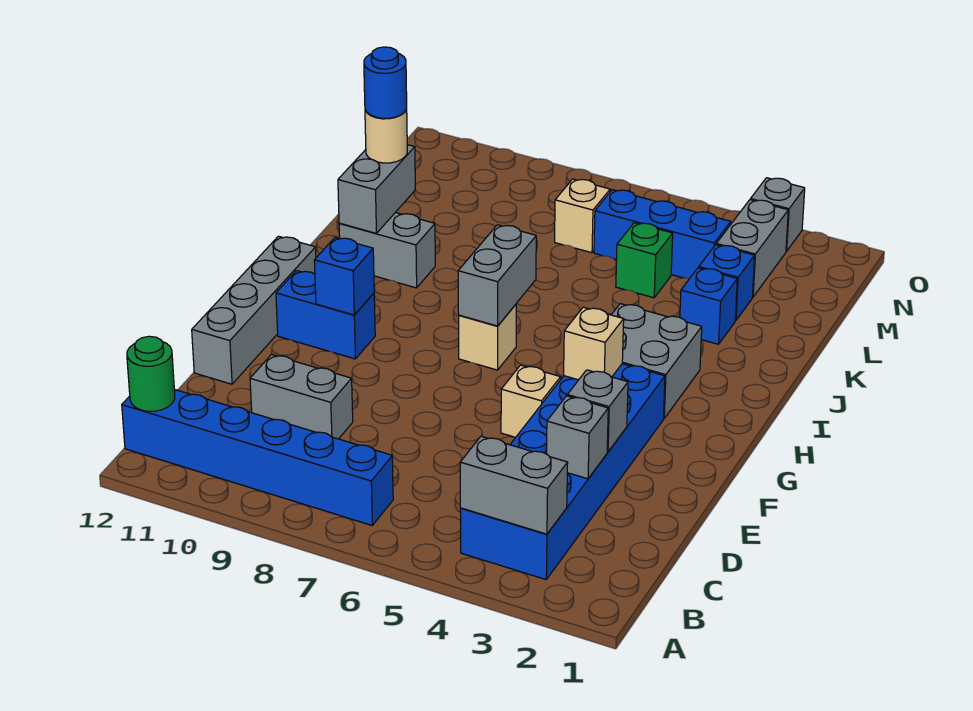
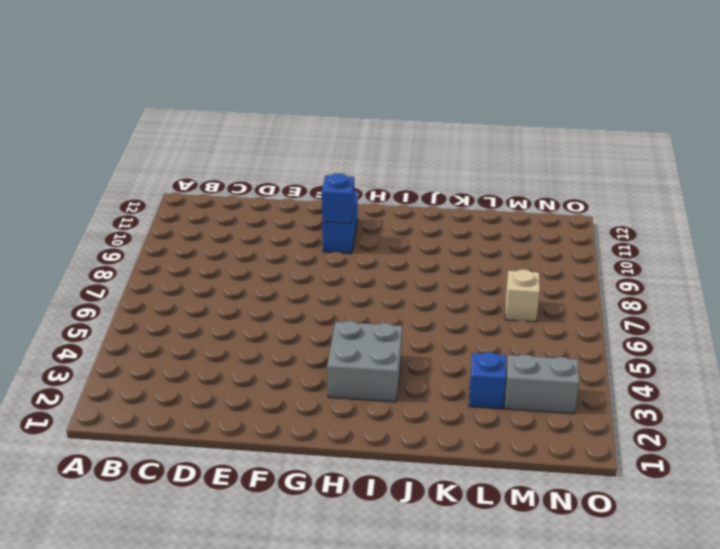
none -> blue brick B3:G4 level 1
none -> blue brick B7:B12 level 1
none -> grey brick D9:D10 level 1

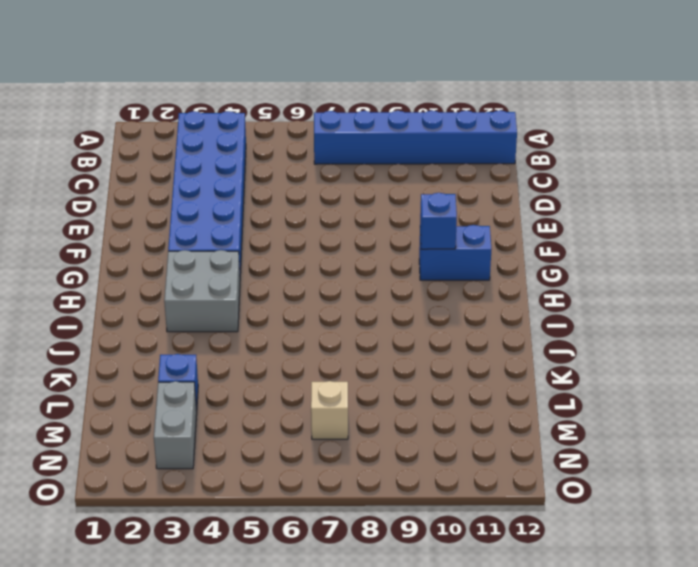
none -> grey brick D9:D10 level 1
none -> grey brick E12:H12 level 1
none -> tan brick F5 level 1

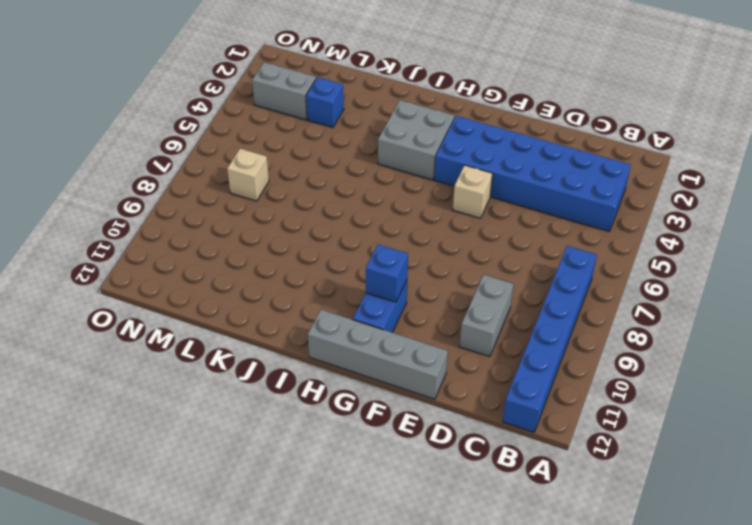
none -> tan brick H7 level 1
none -> grey brick J10:J11 level 1
none -> blue brick K3 level 1

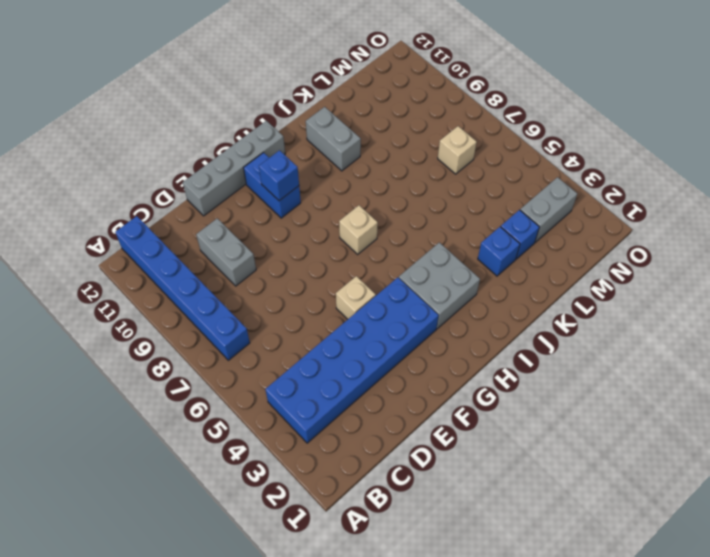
none -> green brick L5 level 1
none -> blue brick M4:M6 level 1
none -> grey brick O3 level 1

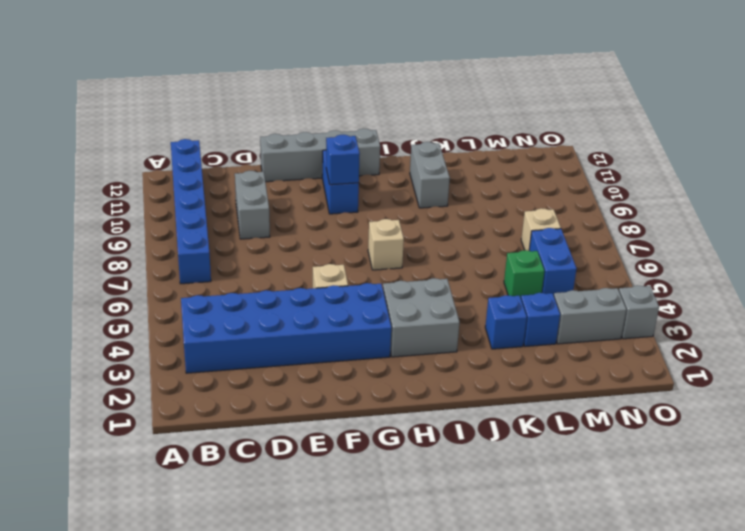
blue brick M5:M6 level 1 -> blue brick M4:M6 level 1
none -> grey brick B3:B4 level 2
none -> green round brick B12 level 2
none -> grey brick D3 level 2

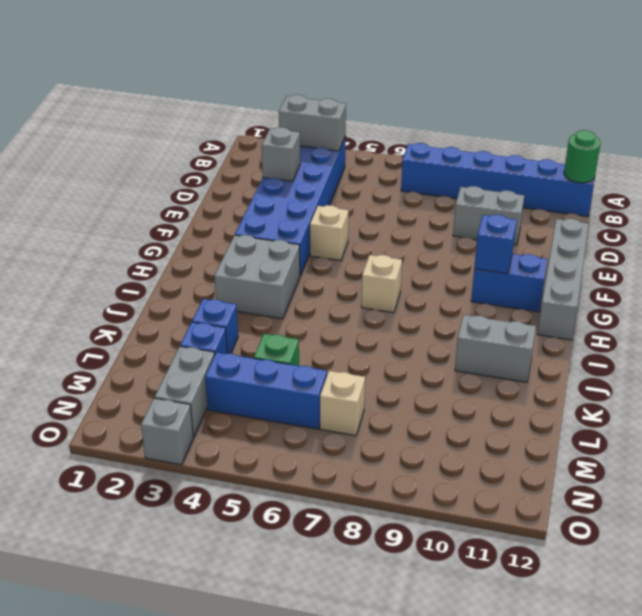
none -> grey brick E3 level 2
none -> tan brick G4 level 2
none -> grey brick H7:I7 level 2

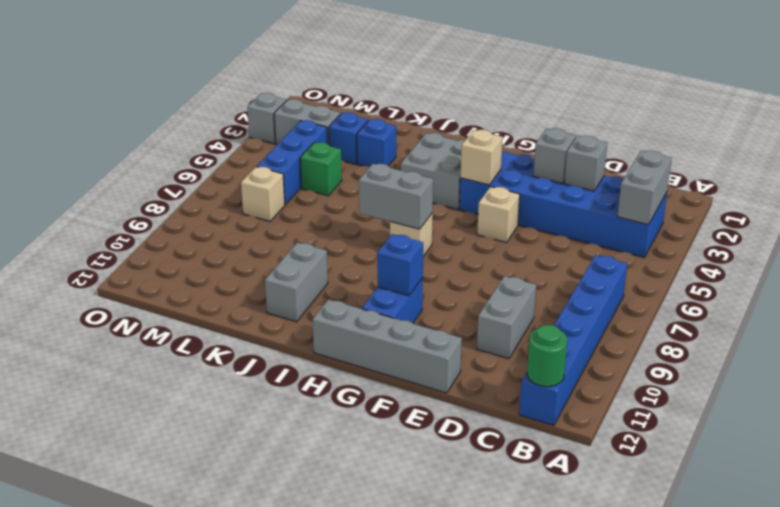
none -> grey brick J11:K11 level 2
none -> tan round brick K11 level 3
none -> blue round brick K11 level 4

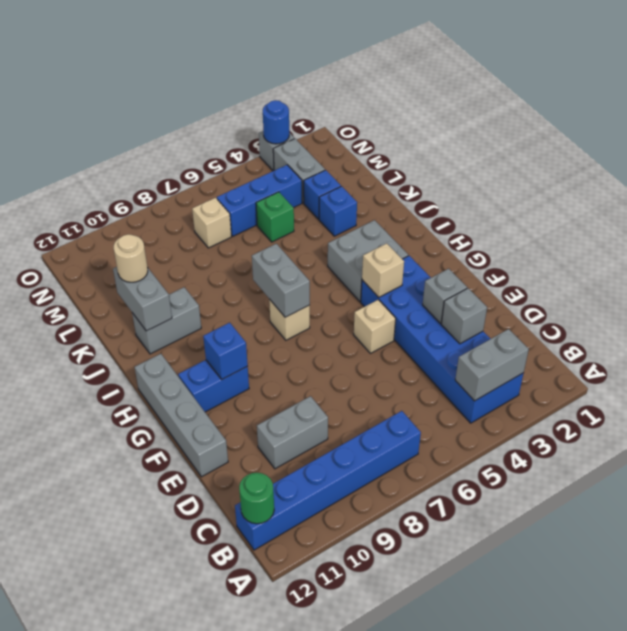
blue round brick O3 level 2 -> blue round brick K11 level 4

